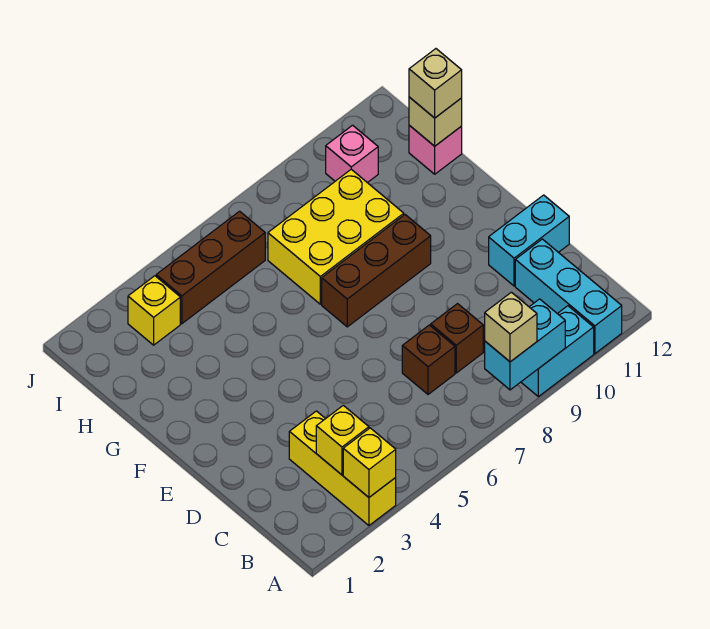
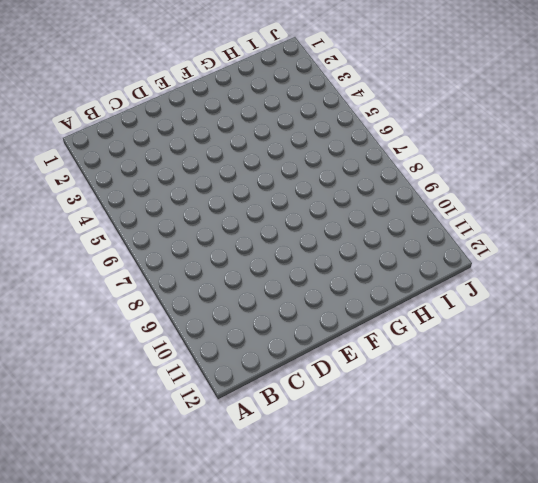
none -> yellow brick A3:C3 level 1
none -> cyan brick A9:A10 level 1
none -> cyan brick A11:C11 level 1

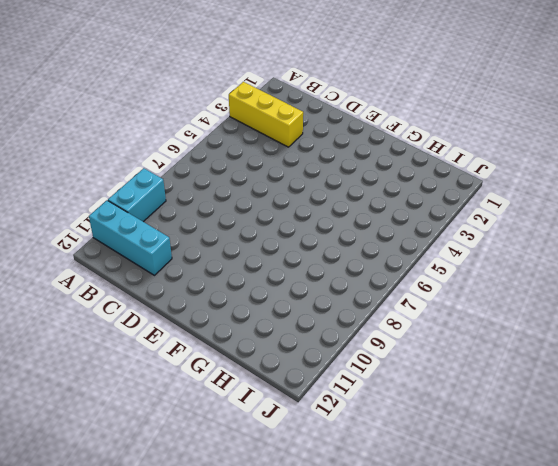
none -> brown brick C7 level 1
none -> brown brick C8 level 1
none -> cyan brick D11:D12 level 1

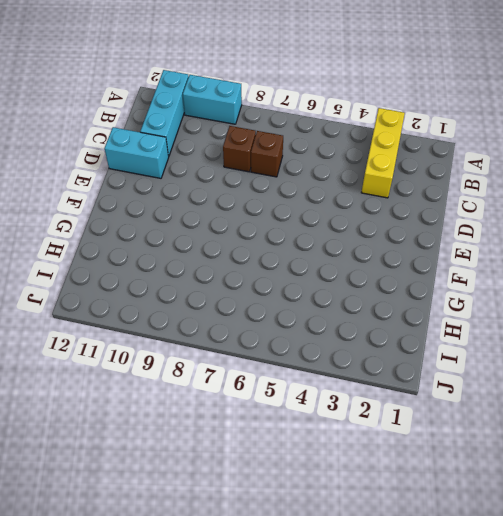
none -> brown brick F7:F9 level 1
none -> yellow brick G7:H9 level 1
none -> pink brick H12 level 1

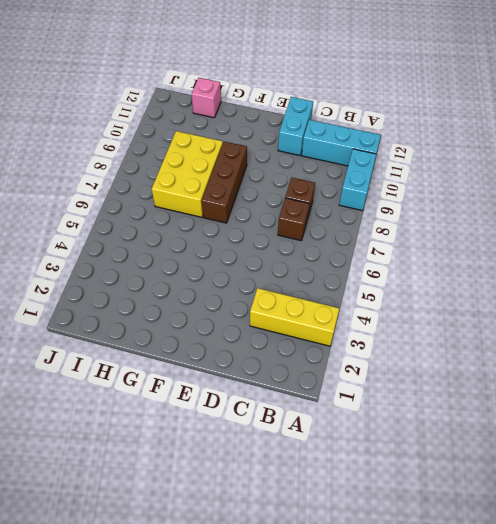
none -> yellow brick I3 level 1
none -> brown brick I4:I6 level 1
none -> pink brick I10 level 1

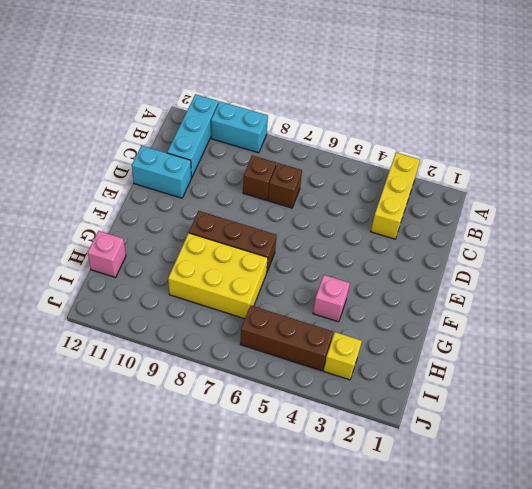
pink brick G4 level 1 -> pink brick I10 level 1
none -> yellow brick A3 level 2
none -> cyan brick A8:A9 level 2
none -> yellow brick B3 level 2

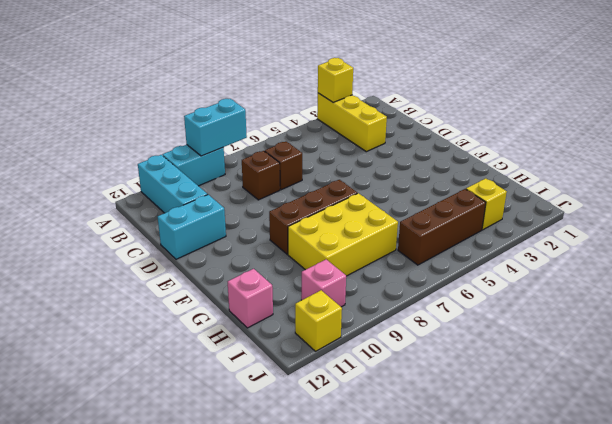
yellow brick J11 level 1 -> yellow brick B3 level 2
none -> tan brick H12 level 2
none -> tan brick A8 level 3
none -> tan brick H12 level 3

